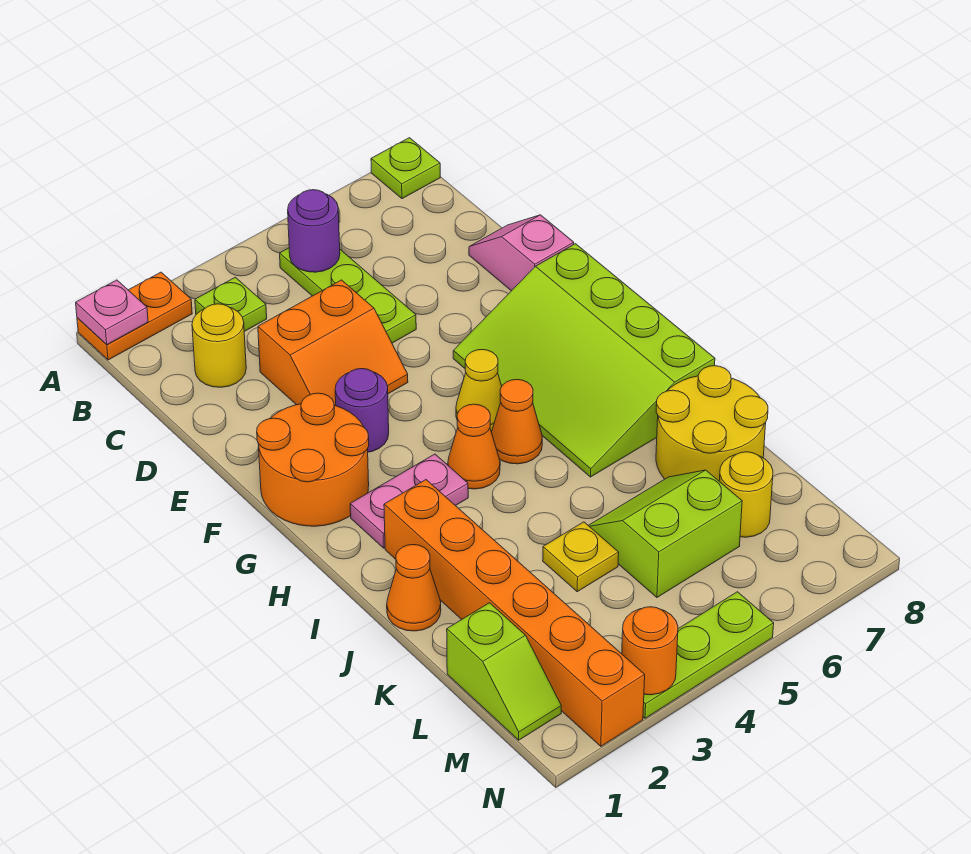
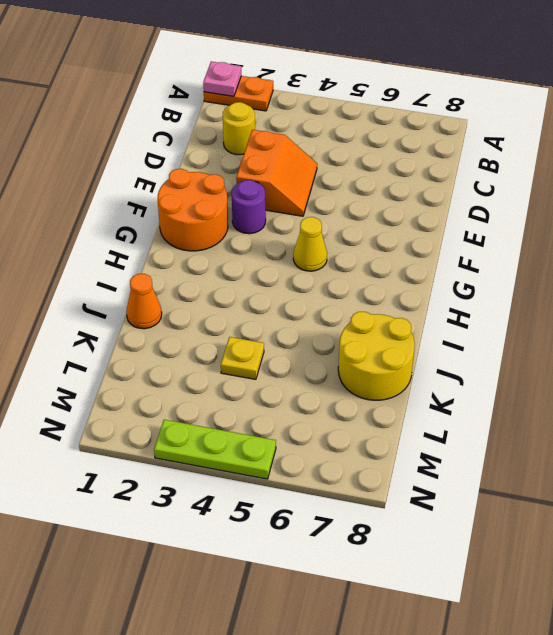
orange slope D3:E4 level 1 top 3 -> orange slope D3:E4 level 1 top D
none -> lime plate A8 level 1
none -> lime plate B3 level 1
none -> lime plate B5:D5 level 1

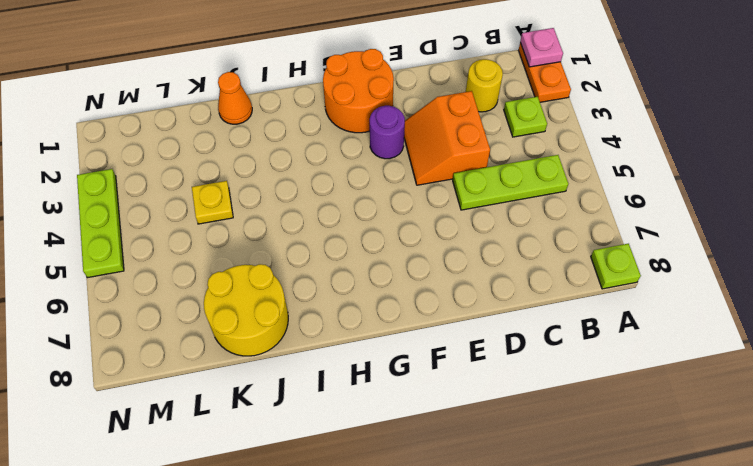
none -> pink slope D8:E8 level 1 top E
none -> lime slope F6:I8 level 1 top 8
none -> yellow cone G5 level 1

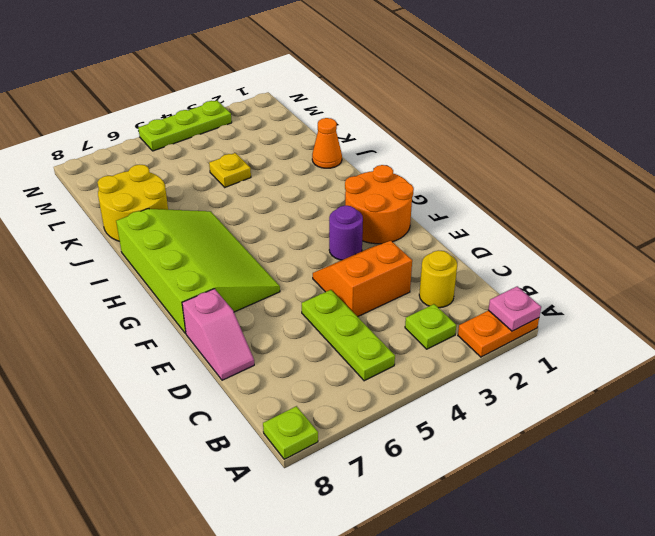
none -> yellow cone G5 level 1
none -> pink plate H2:H3 level 1
none -> orange cone H4 level 1

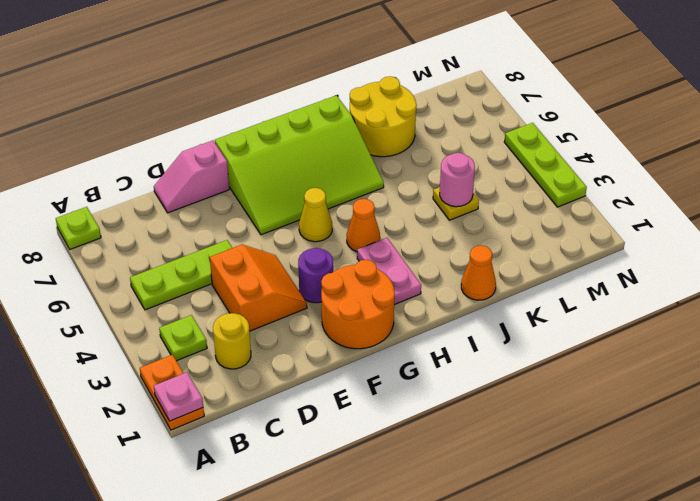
pink round brick K4 level 2 -> none
none -> orange cone H5 level 1
none -> orange brick I2:N2 level 1
none -> lime slope K5:L6 level 1 top L

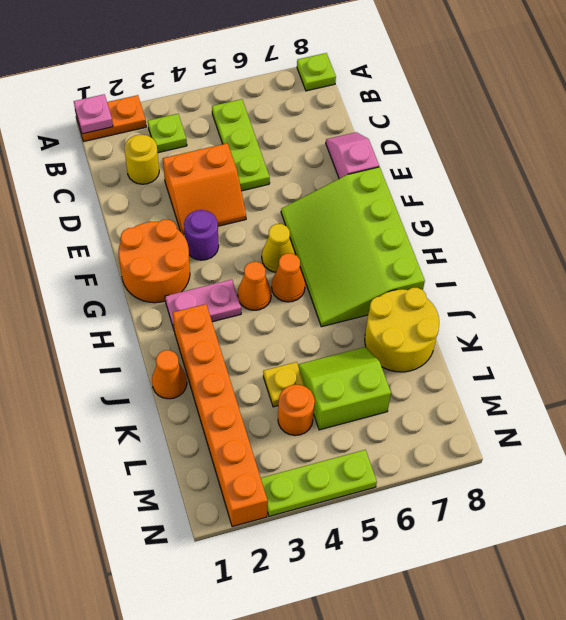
orange round brick L4 level 1 -> orange round brick N3 level 2
none -> lime slope L1:M1 level 1 top L
none -> yellow round brick L7 level 1
none -> purple round brick B5 level 2

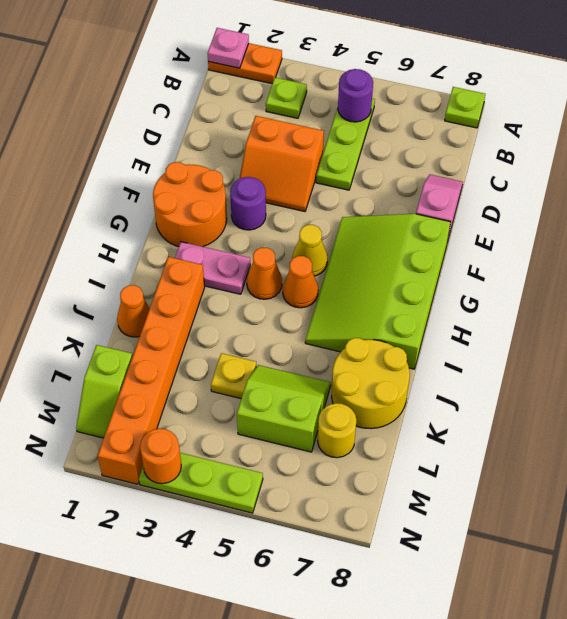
none -> yellow round brick C2 level 1

